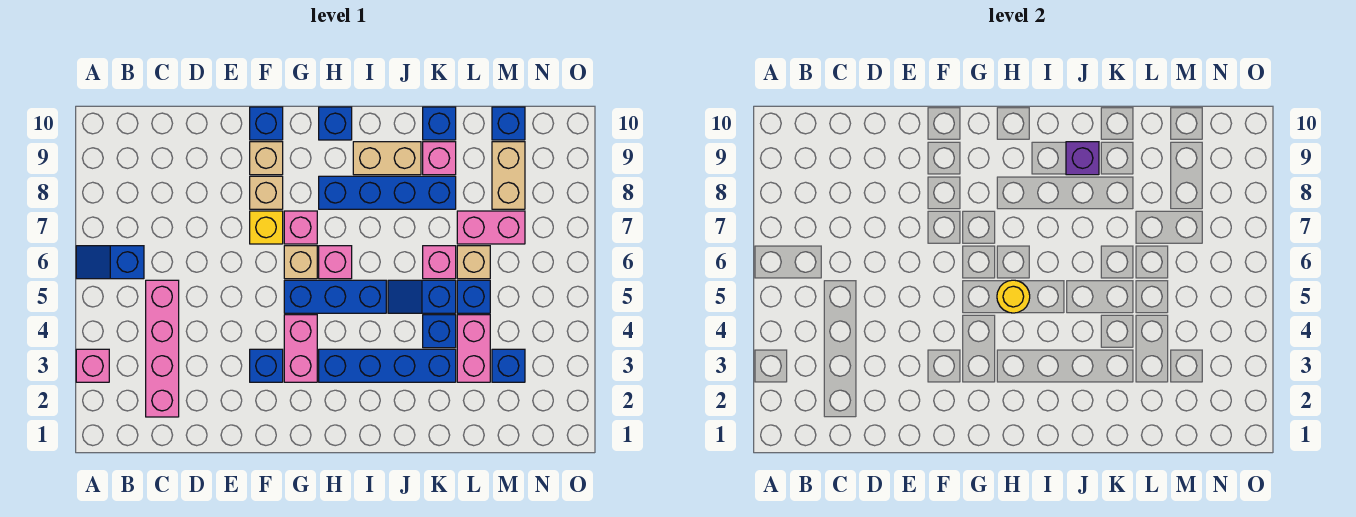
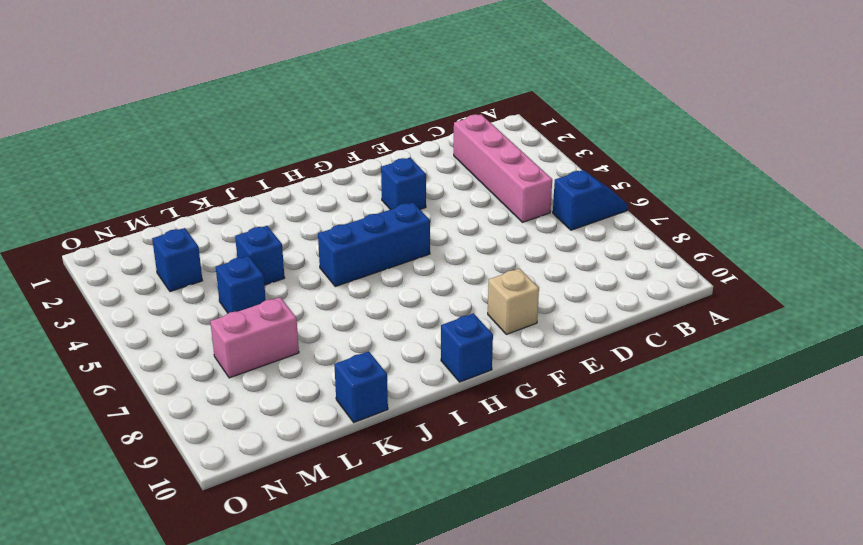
none -> pink brick A3 level 1
none -> yellow brick F7 level 1
none -> tan brick F8 level 1
none -> blue brick F10 level 1

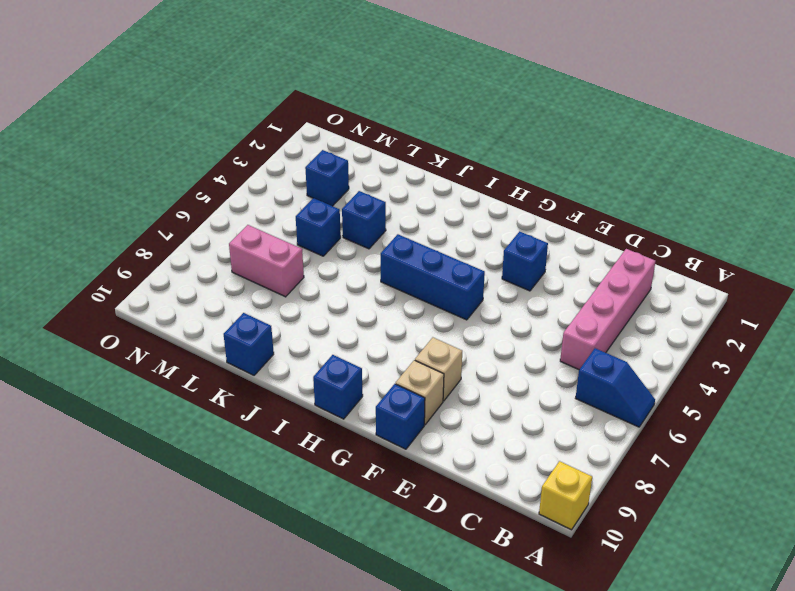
yellow brick A10 level 1 -> yellow brick F7 level 1
none -> pink brick A3 level 1
none -> pink brick G3:G4 level 1
none -> tan brick G6 level 1
none -> pink brick G7 level 1

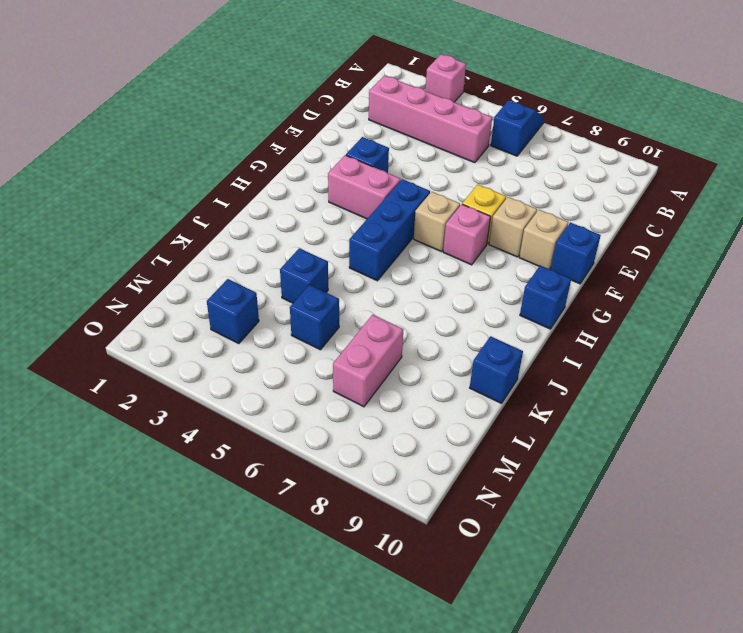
none -> blue brick H3:K3 level 1
none -> pink brick H6 level 1
none -> blue brick H8:K8 level 1
none -> tan brick I9:J9 level 1

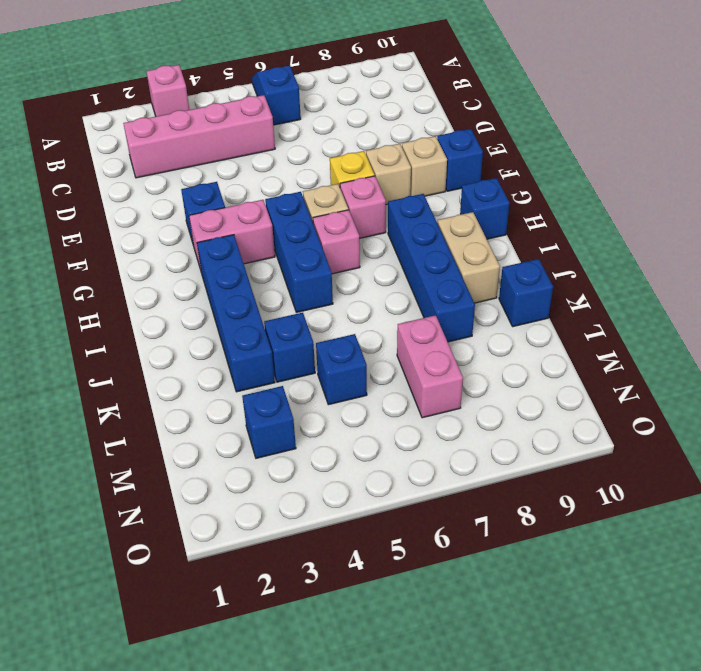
none -> blue slope J5:K5 level 1 top K
none -> pink brick K6 level 1
none -> pink brick K9 level 1
none -> pink brick L3:L4 level 1

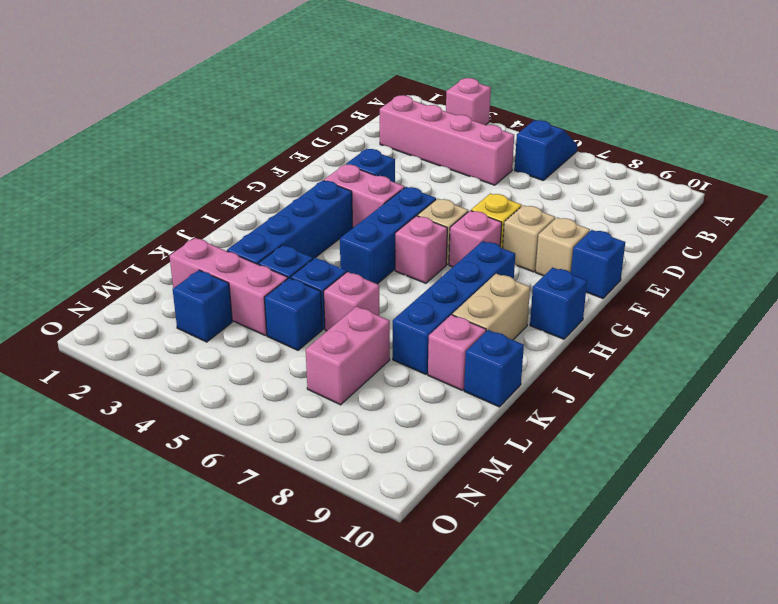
pink brick L2:L4 level 1 -> pink brick L3:L4 level 1
none -> tan brick L6 level 1
none -> tan brick M8:M9 level 1
none -> blue brick M10 level 1
none -> yellow round brick H5 level 2

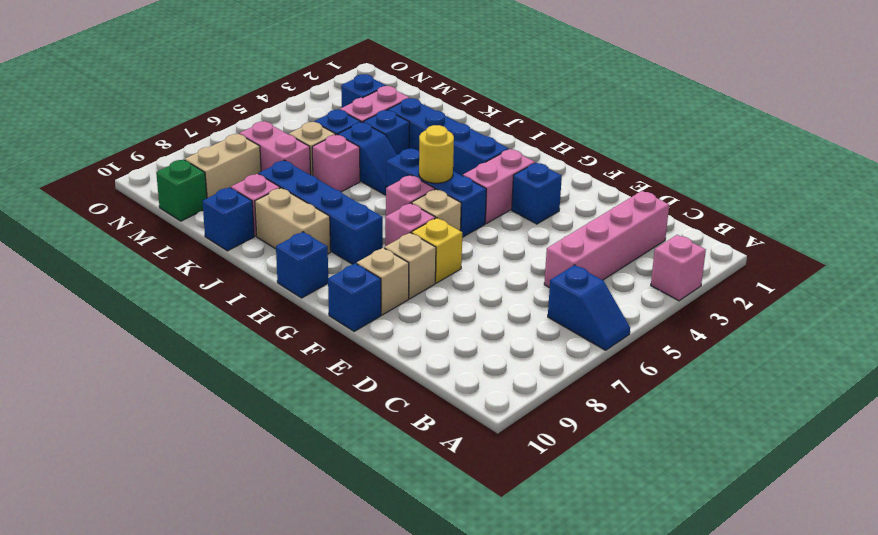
green brick M10 level 1 -> blue brick M10 level 1
none -> purple brick J9 level 2

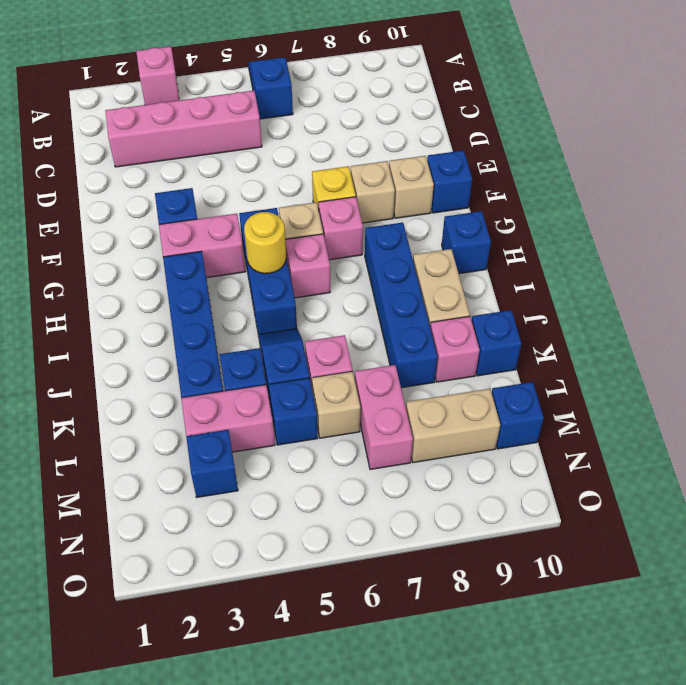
none -> purple brick J9 level 2

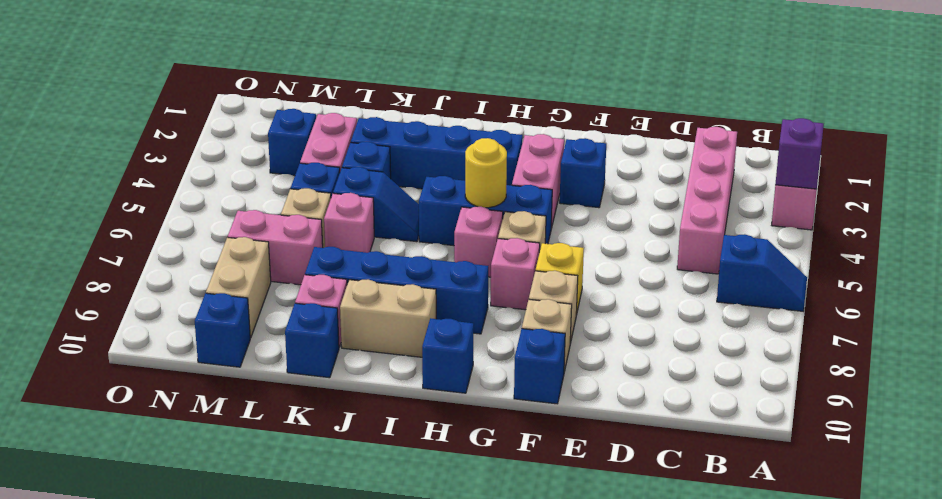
purple brick A3 level 2 -> purple brick J9 level 2

